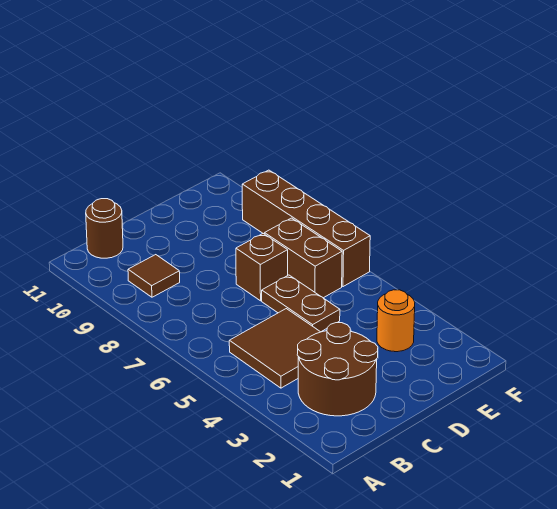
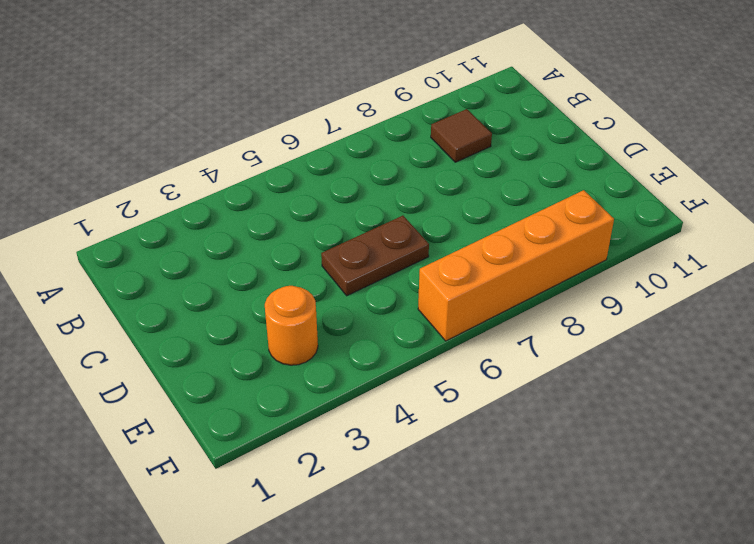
orange brick F6:F9 level 1 -> brown brick F6:F9 level 1
none -> brown round brick B2:C3 level 1
none -> brown tile B4:C5 level 1

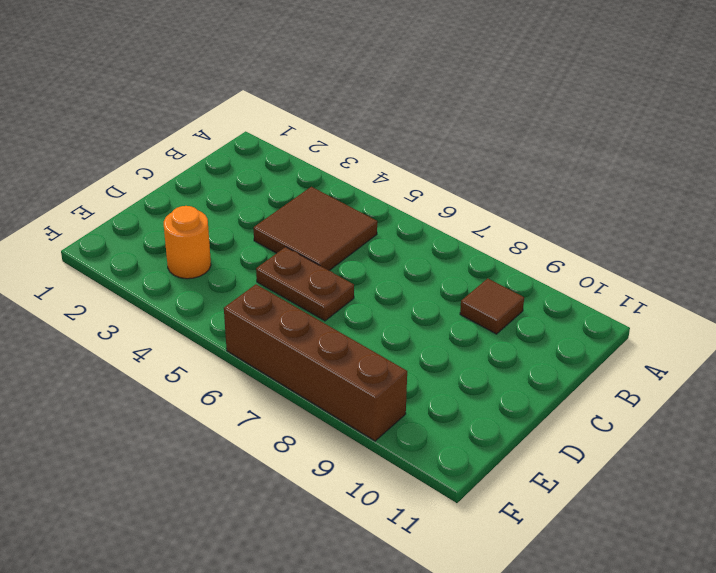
none -> brown round brick B2:C3 level 1
none -> brown round brick B11 level 1

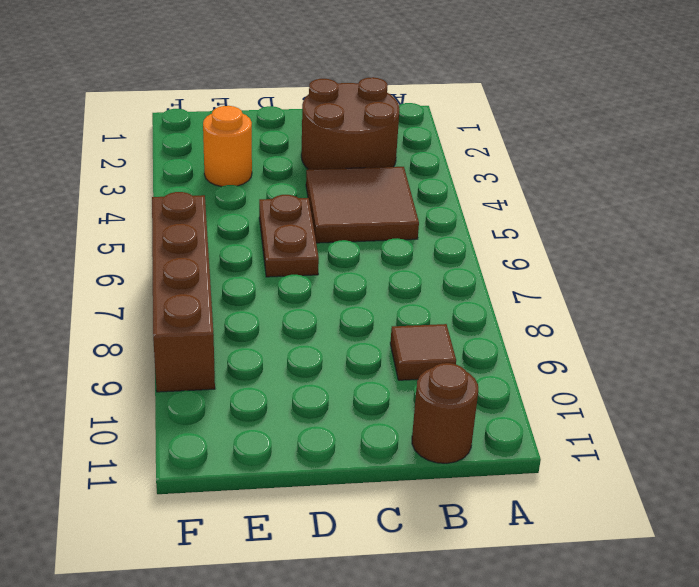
none -> brown brick D7 level 1
none -> brown brick E6:E7 level 1

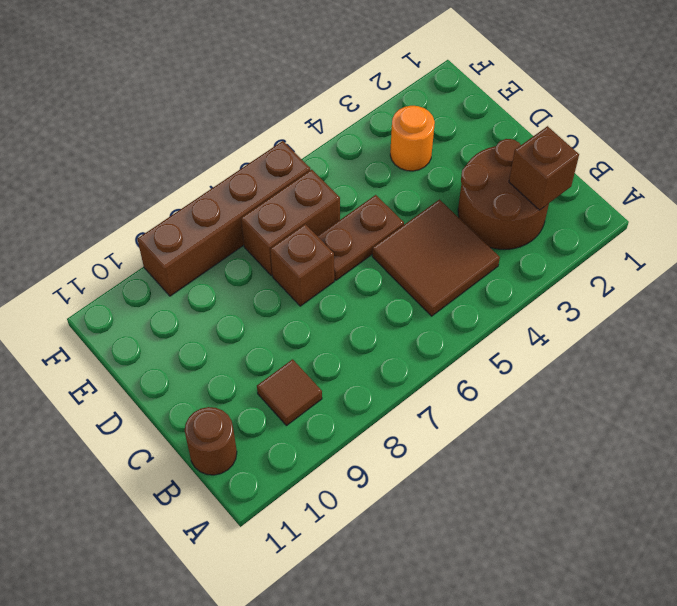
brown brick B2 level 2 -> none

